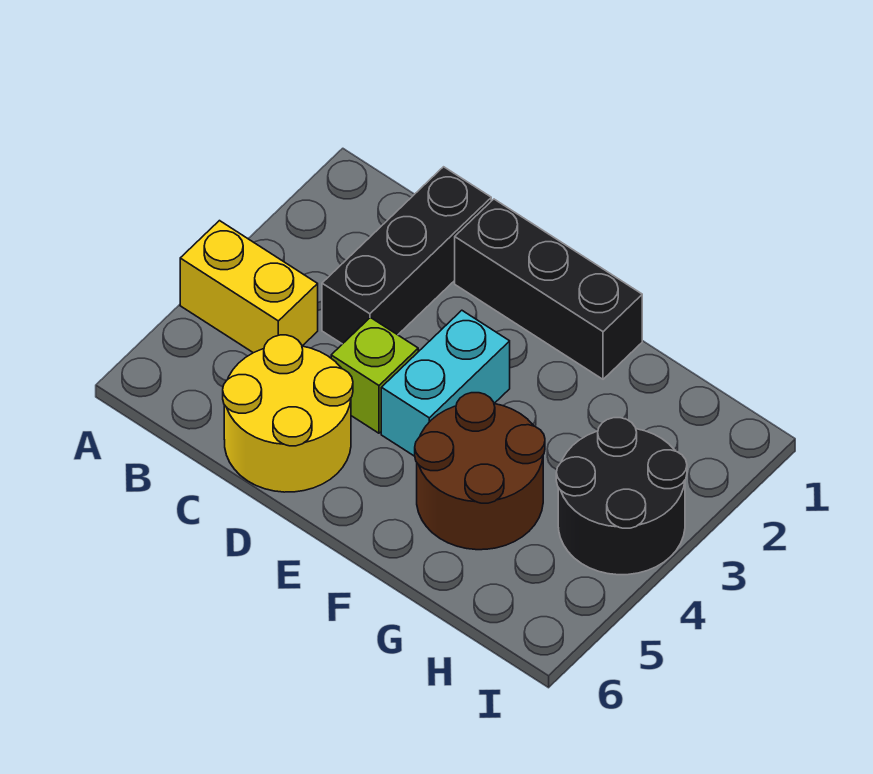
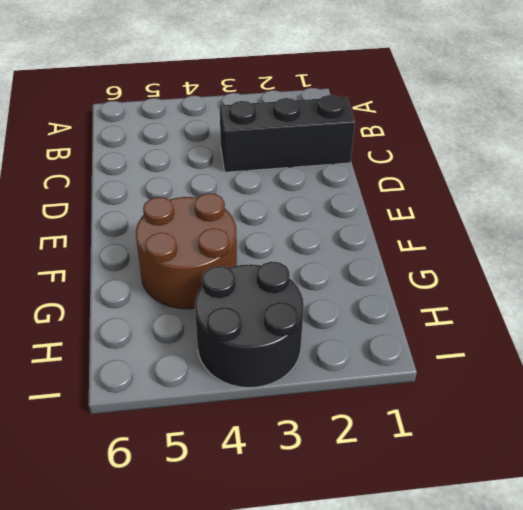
none -> yellow brick A4:B4 level 1
none -> yellow round brick C5:D6 level 1

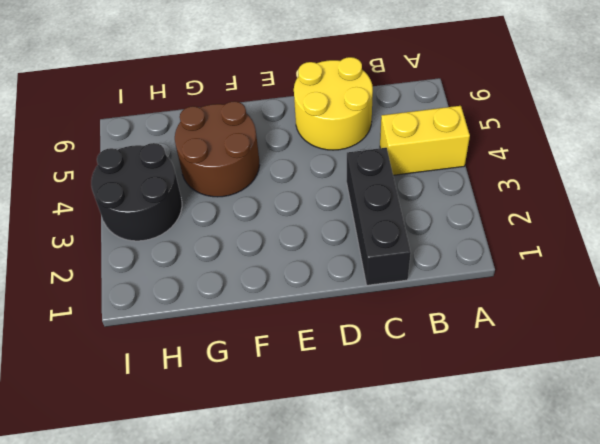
none -> black brick D1:F1 level 1
none -> lime brick D4 level 1

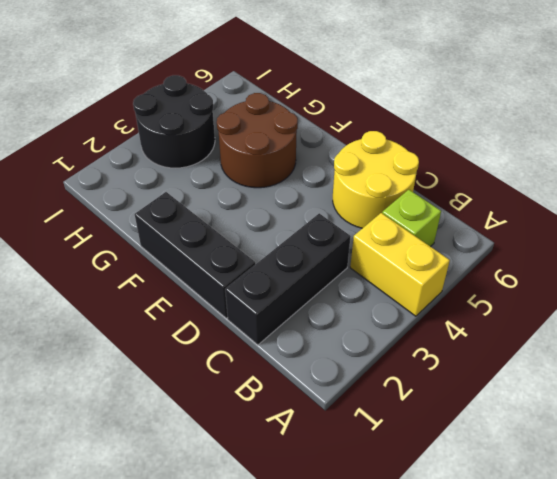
lime brick B5 level 1 -> lime brick D4 level 1
none -> cyan brick E3:E4 level 1

